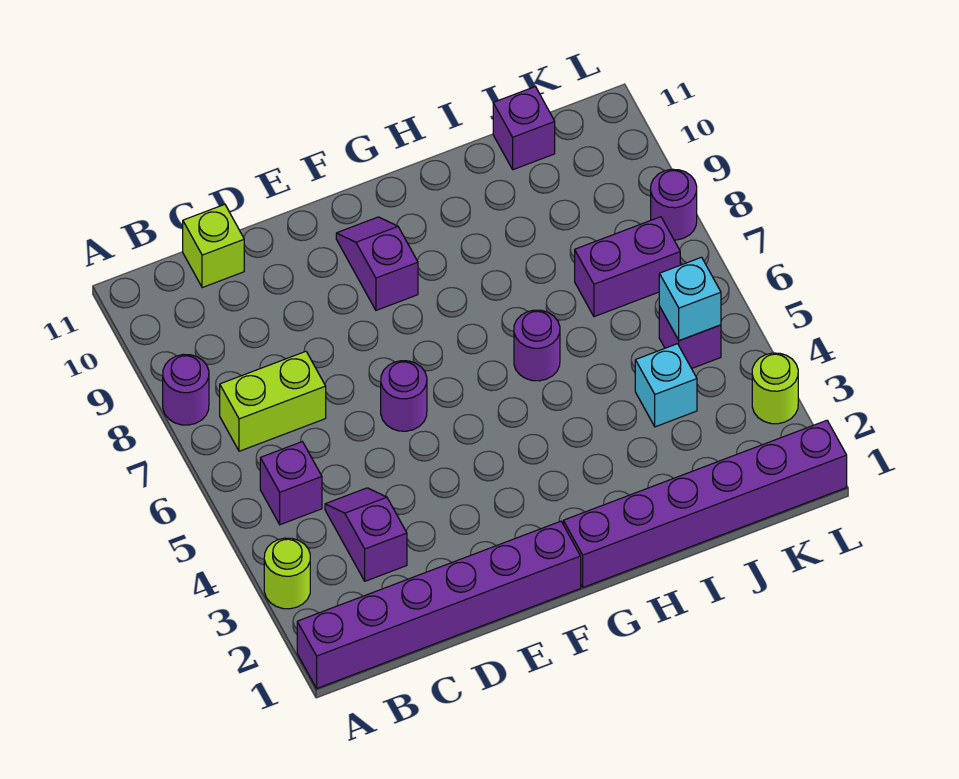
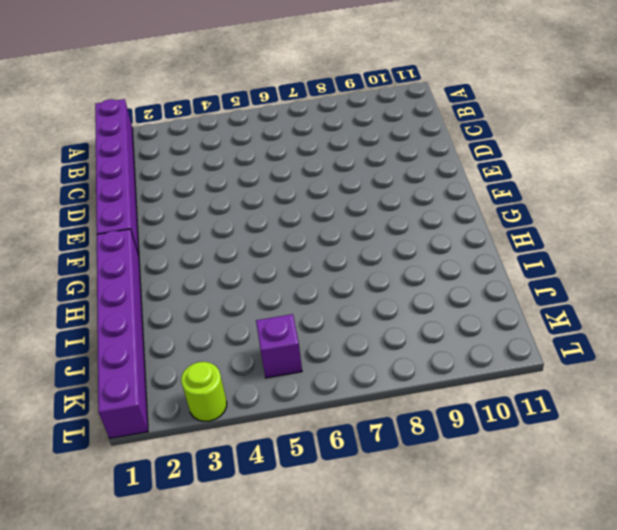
none -> lime round brick A3 level 1
none -> purple round brick A8 level 1
none -> purple brick B5 level 1

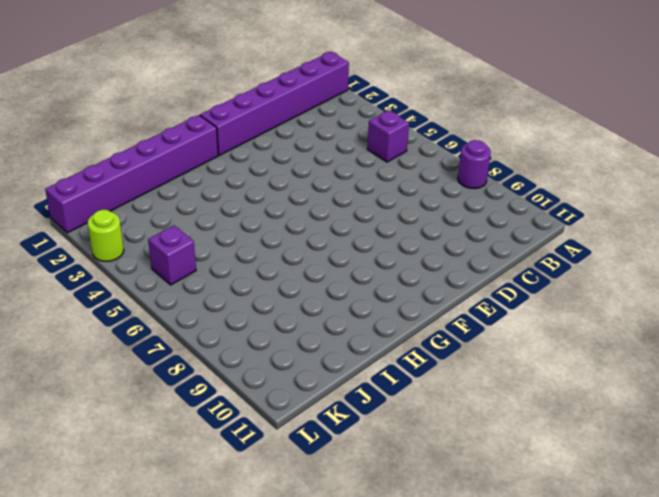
none -> lime round brick A3 level 1
none -> lime brick B7:C7 level 1
none -> purple slope C3:C4 level 1 top 3

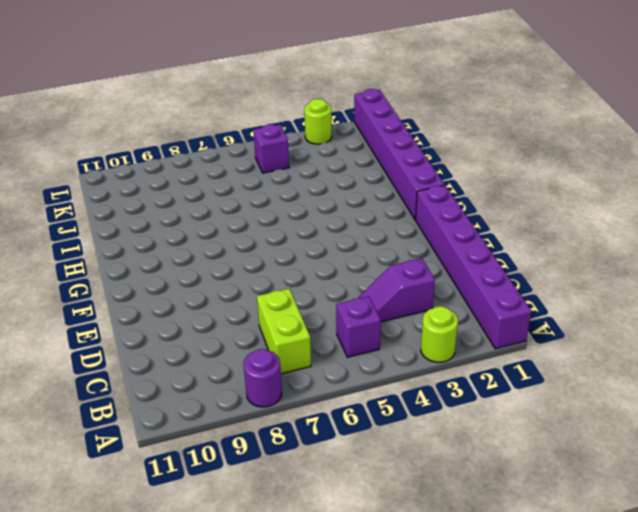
none -> lime brick C11 level 1
none -> purple round brick E6 level 1
none -> purple slope F9:F10 level 1 top 9

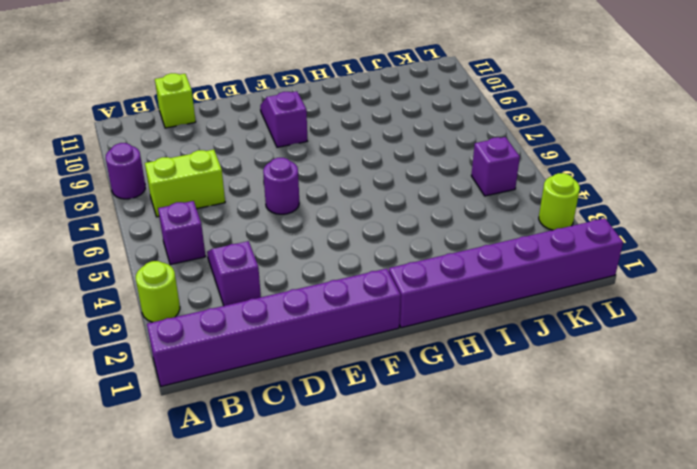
none -> purple round brick H6 level 1
none -> cyan brick J4 level 1
none -> purple brick J7:K7 level 1

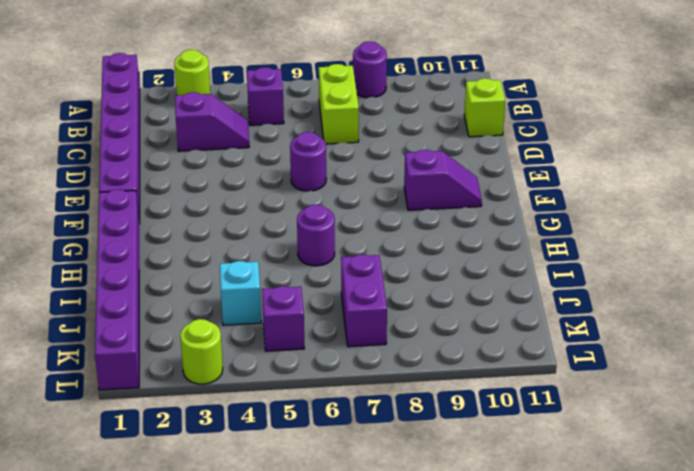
none -> purple brick J11 level 1
none -> purple round brick L8 level 1
none -> cyan brick K5 level 2

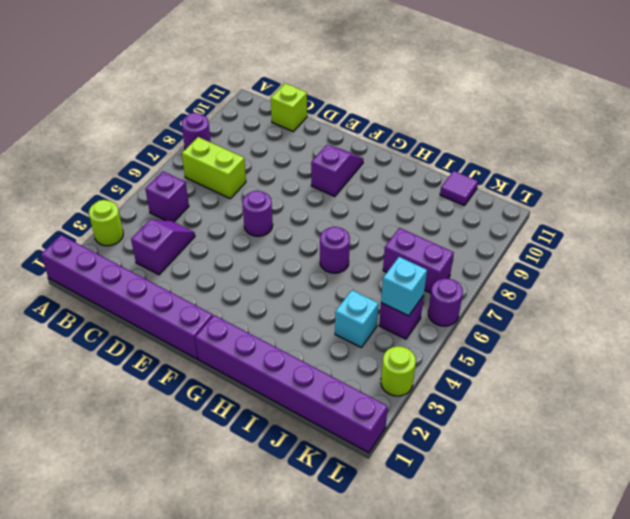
purple tile J11 level 1 -> purple brick J11 level 1
purple round brick L6 level 1 -> purple round brick L8 level 1

